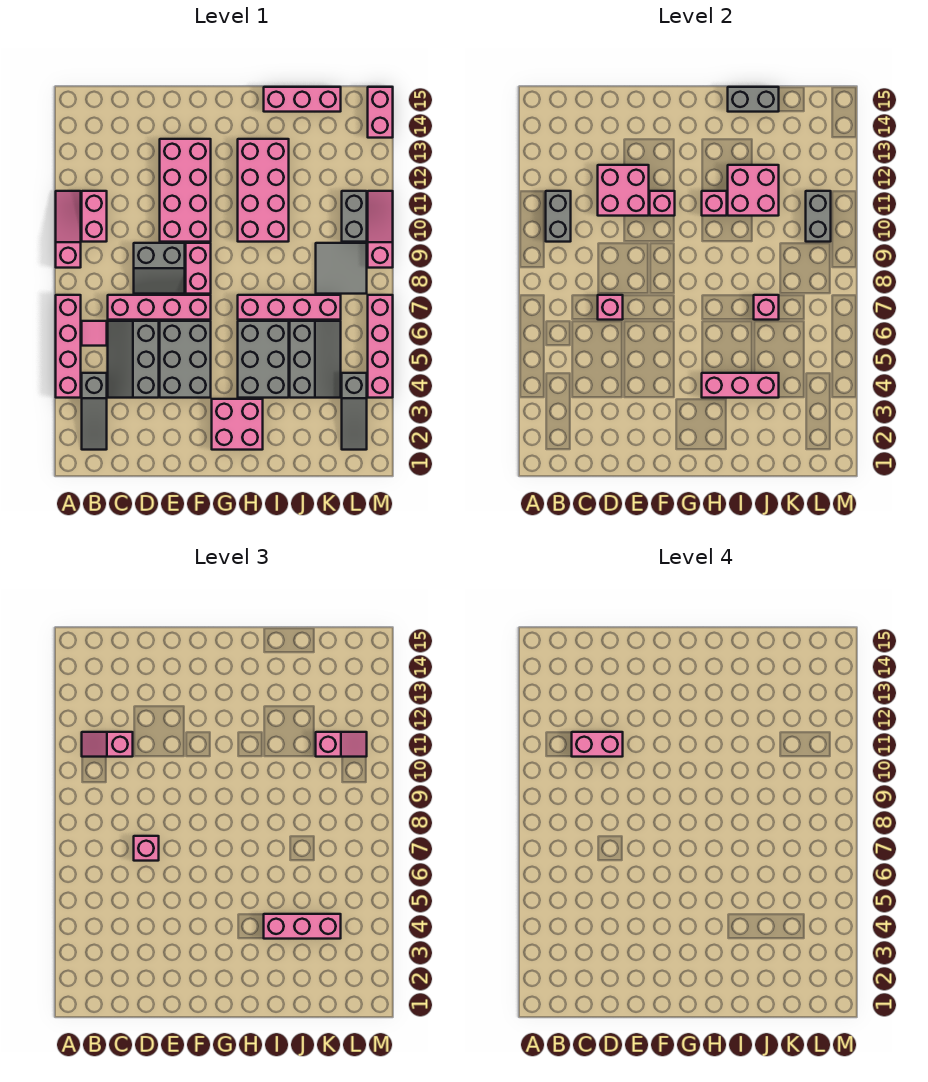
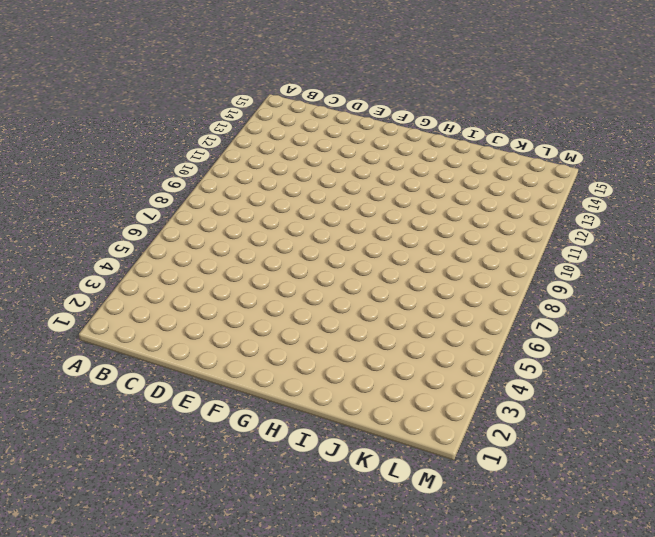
none -> pink brick A4:A7 level 1
none -> pink slope A9:A11 level 1 top 9
none -> grey slope B2:B4 level 1 top 4
none -> pink tile B6 level 1

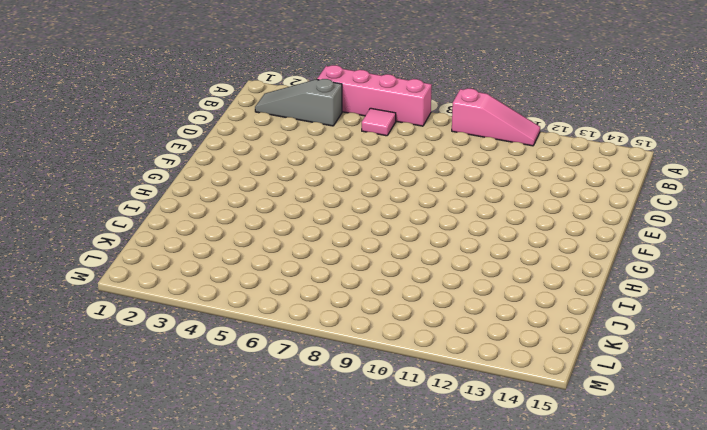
none -> pink brick B10:B11 level 1
none -> grey slope C4:D6 level 1 top D
none -> pink brick C7:F7 level 1
none -> grey slope D8:E9 level 1 top 9

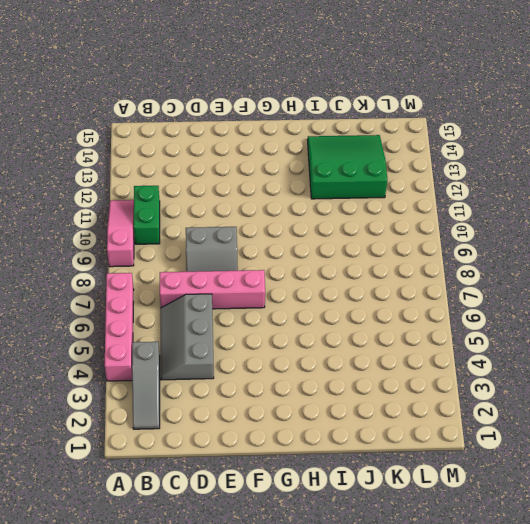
green brick B10:B11 level 1 -> pink brick B10:B11 level 1
green slope I12:K14 level 1 top 12 -> pink brick H10:I13 level 1
none -> pink tile B6 level 1
none -> grey brick E4:F6 level 1
none -> pink brick E10:F13 level 1
none -> pink brick F8:F9 level 1

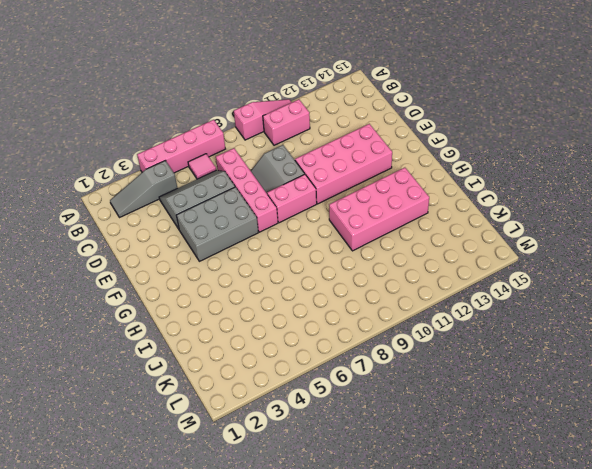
none -> pink brick G2:H3 level 1
none -> grey brick H4:I6 level 1
none -> pink brick H7:K7 level 1
none -> pink brick I15:K15 level 1

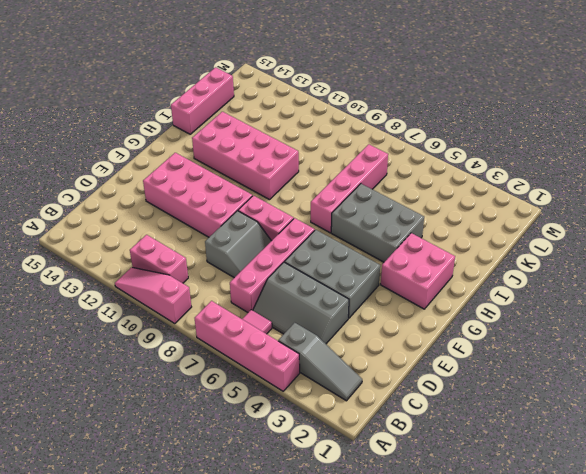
none -> grey slope J4:K6 level 1 top J
none -> grey tile K8:L9 level 1
none -> grey slope L2:L4 level 1 top 4
none -> grey brick L10:L11 level 1

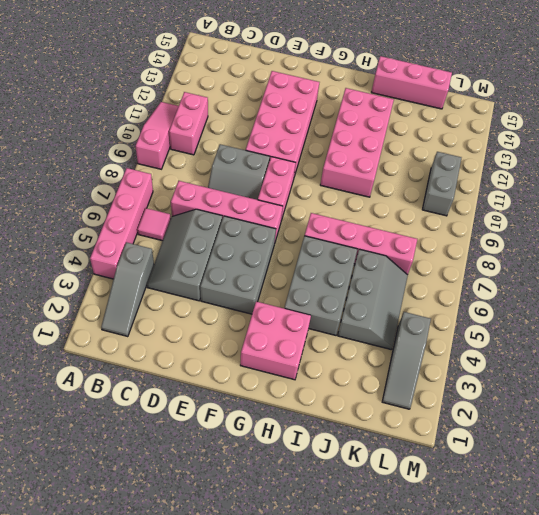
none -> grey tile K8:L9 level 1
none -> pink brick M4:M7 level 1
none -> pink slope M9:M11 level 1 top 9
none -> pink brick M14:M15 level 1

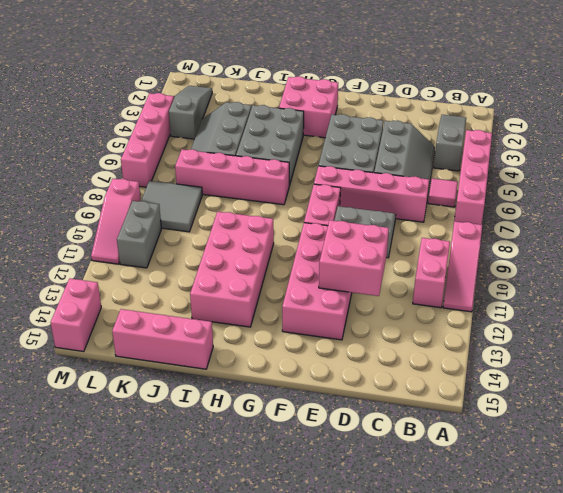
none -> grey brick B10:B11 level 2
none -> pink brick D7 level 2
none -> pink brick F11 level 2
none -> pink brick H4:J4 level 2

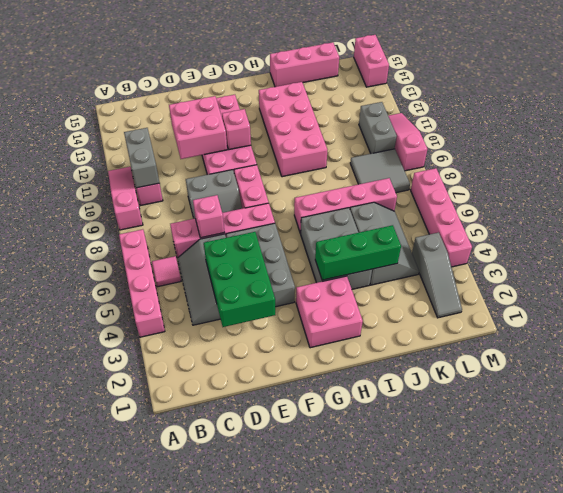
green brick D3:E5 level 2 -> none
green brick H4:J4 level 2 -> pink brick H4:J4 level 2
none -> grey slope B2:B4 level 1 top 4
none -> pink brick H11 level 2
none -> pink brick I11:J12 level 2
none -> grey brick I15:J15 level 2

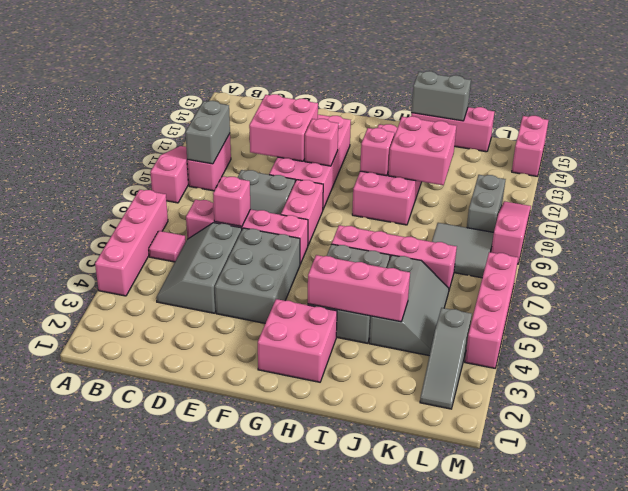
none -> grey slope B2:B4 level 1 top 4
none -> pink brick J7 level 2
none -> grey brick L10:L11 level 2
none -> pink slope B11:C11 level 3 top C

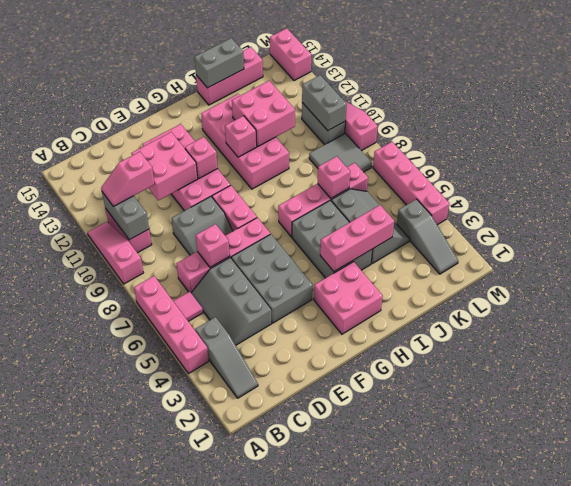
none -> pink brick D7 level 3
none -> pink brick I4:K4 level 3
none -> pink slope K11:L11 level 3 top K
none -> pink brick C11:D11 level 4

